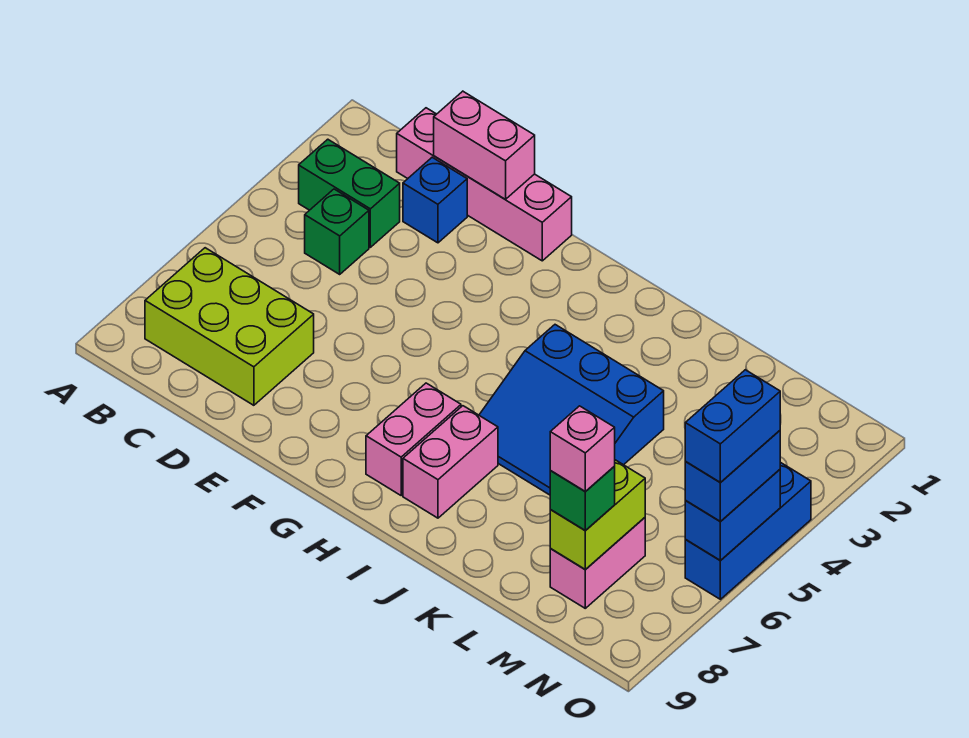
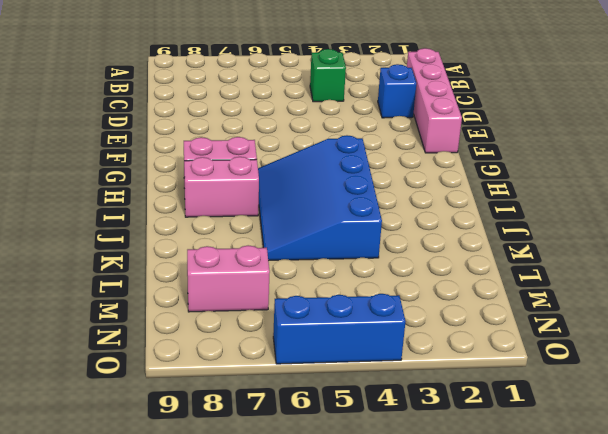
blue slope H4:K6 level 1 top 4 -> blue slope I4:K6 level 1 top 4
none -> green brick B3:C3 level 1
none -> lime brick B7:D8 level 1
none -> pink brick D1:E1 level 2

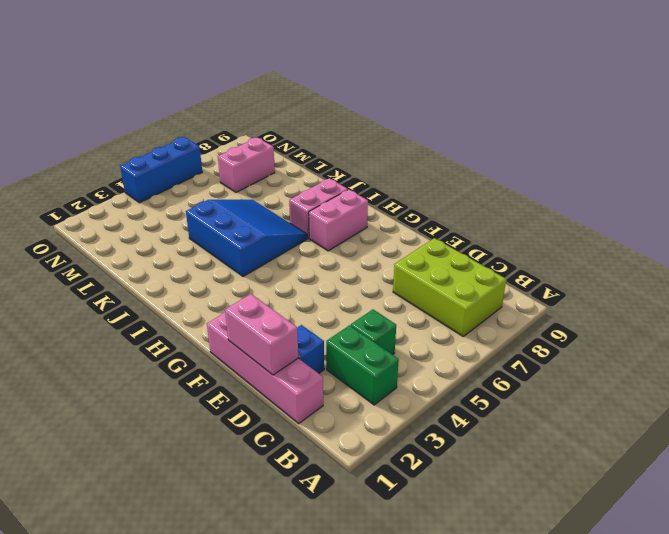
none -> lime brick M7:M8 level 2
none -> blue brick O5:O6 level 2
none -> green brick M8 level 3

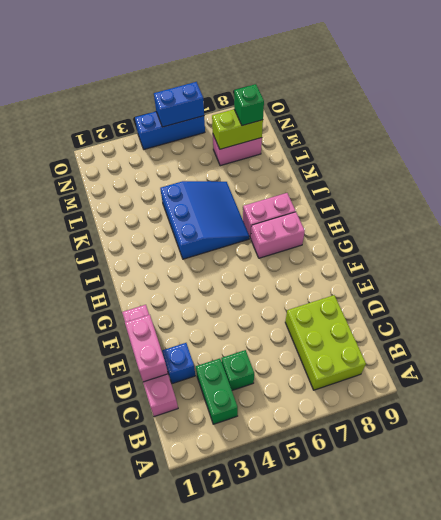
none -> blue brick O5:O6 level 3
none -> pink brick M8 level 4
none -> blue brick O5:O6 level 4

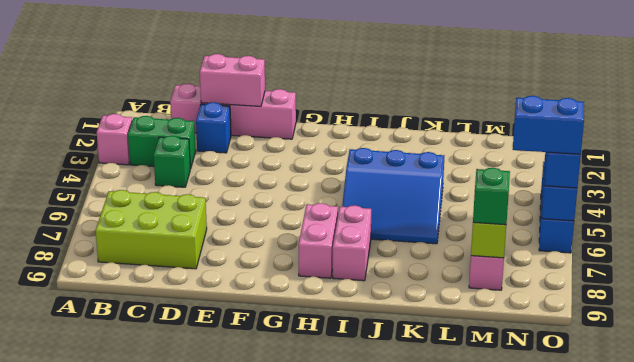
pink brick A3 level 1 -> pink brick M8 level 4
blue brick N6:O6 level 4 -> blue brick O5:O6 level 4

